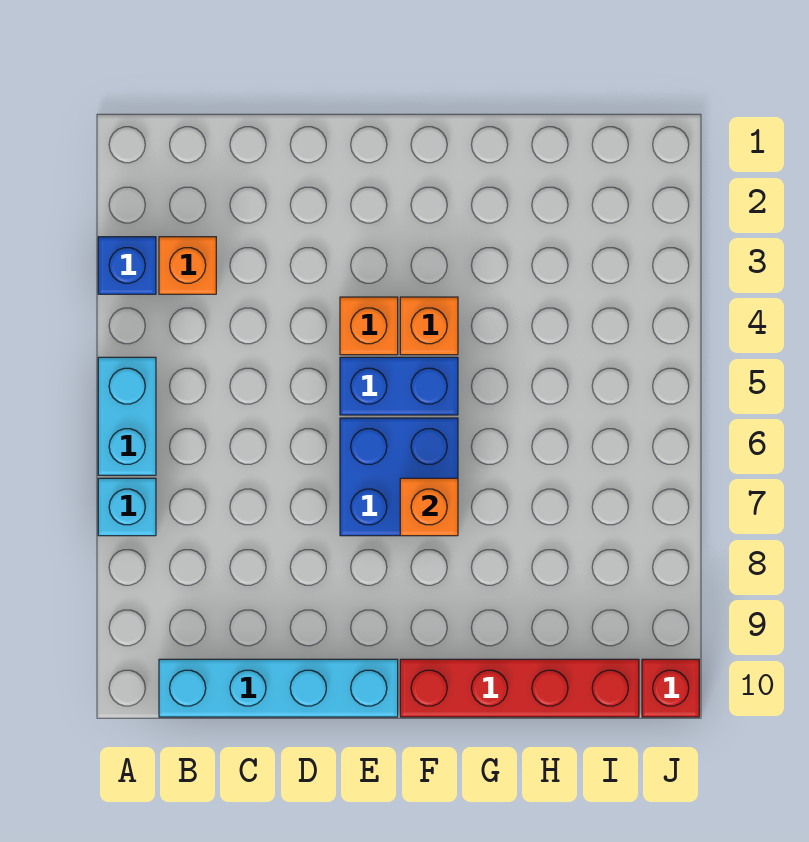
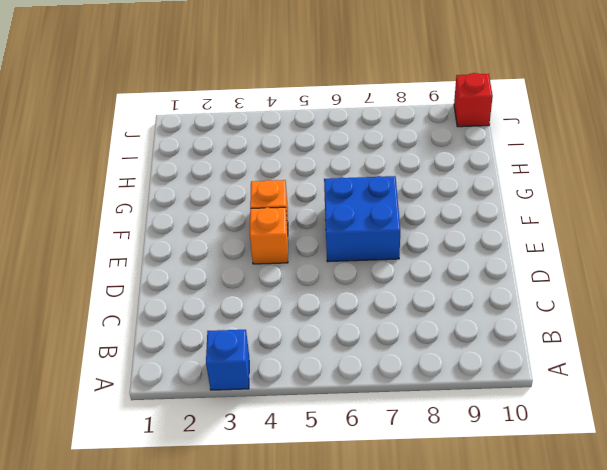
none -> cyan brick A5:A6 level 1
none -> cyan brick A7 level 1
none -> orange brick B3 level 1

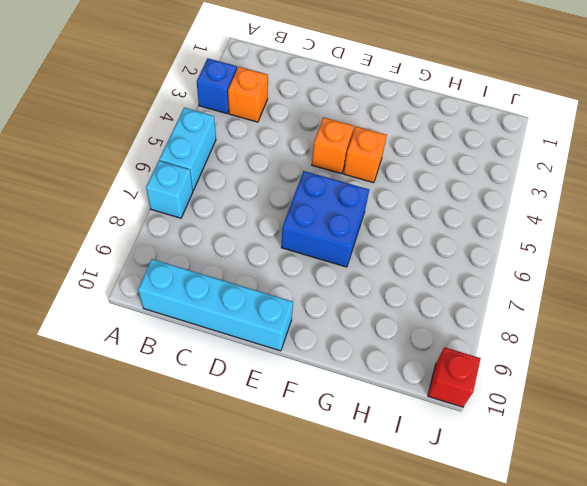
none -> blue brick E5:F5 level 1
none -> red brick F10:I10 level 1
none -> orange brick F7 level 2

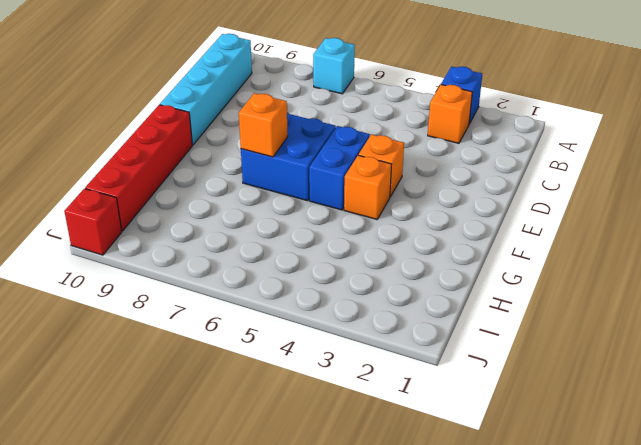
none -> cyan brick A5:A6 level 1

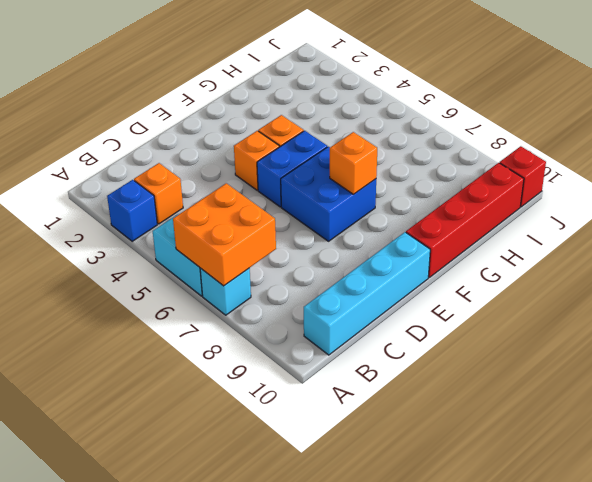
orange brick A6:B7 level 2 -> none

